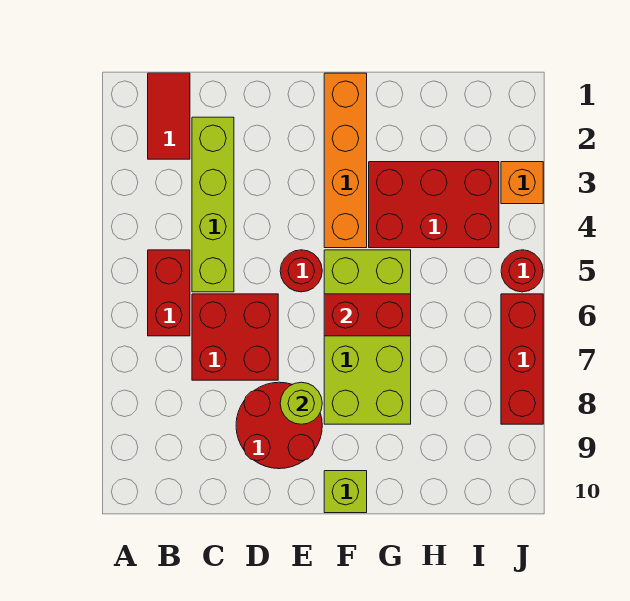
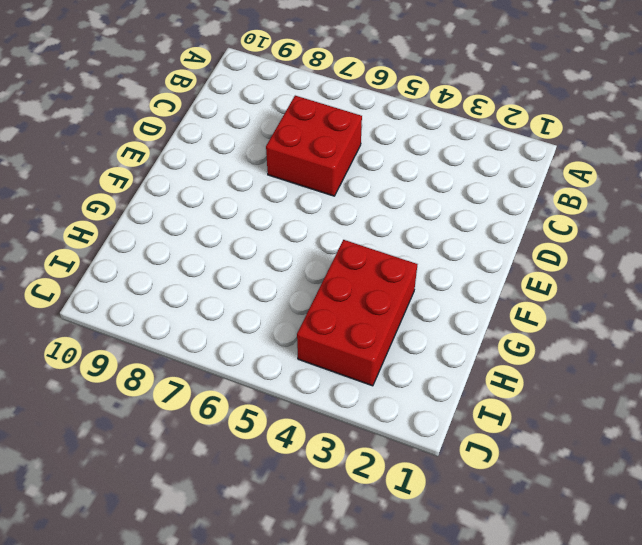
none -> red tile B1:B2 level 1
none -> red brick B5:B6 level 1
none -> lime brick C2:C5 level 1

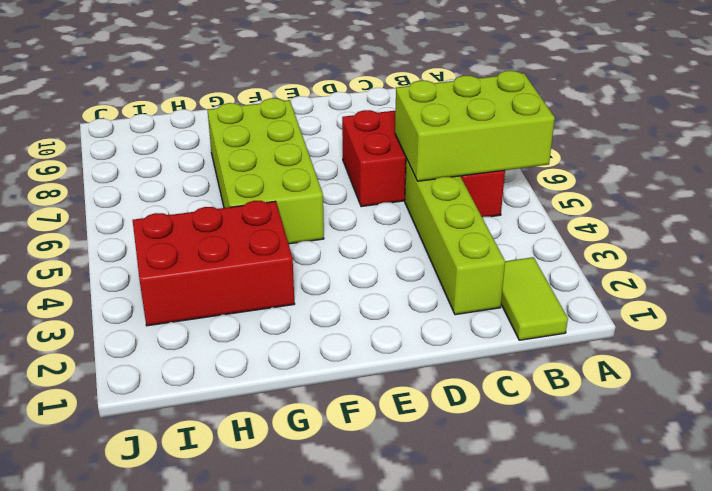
lime brick A5:C6 level 2 -> none
lime tile B1:B2 level 1 -> red tile B1:B2 level 1
none -> red round brick D8:E9 level 1
none -> red round brick E5 level 1
none -> orange brick F1:F4 level 1

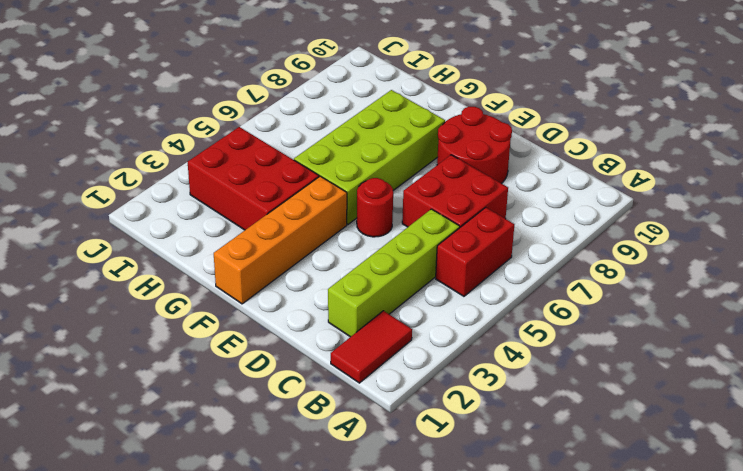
none -> lime brick F10 level 1
none -> orange brick J3 level 1
none -> red round brick J5 level 1

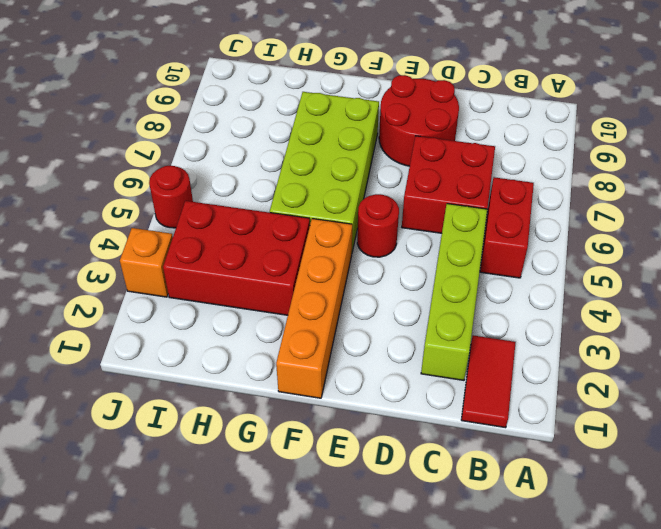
none -> lime brick F10 level 1
none -> red brick J6:J8 level 1
none -> lime round brick E8 level 2

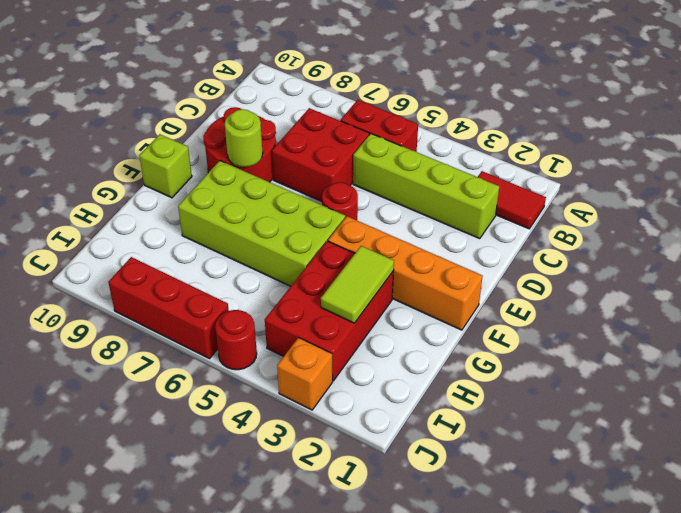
lime tile G3:H3 level 2 -> none
none -> red brick F6:G6 level 2

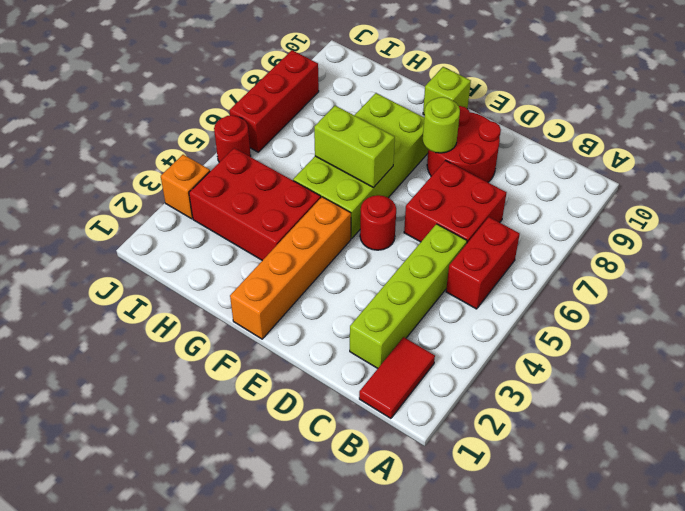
lime brick F6:G6 level 2 -> red brick F6:G6 level 2

